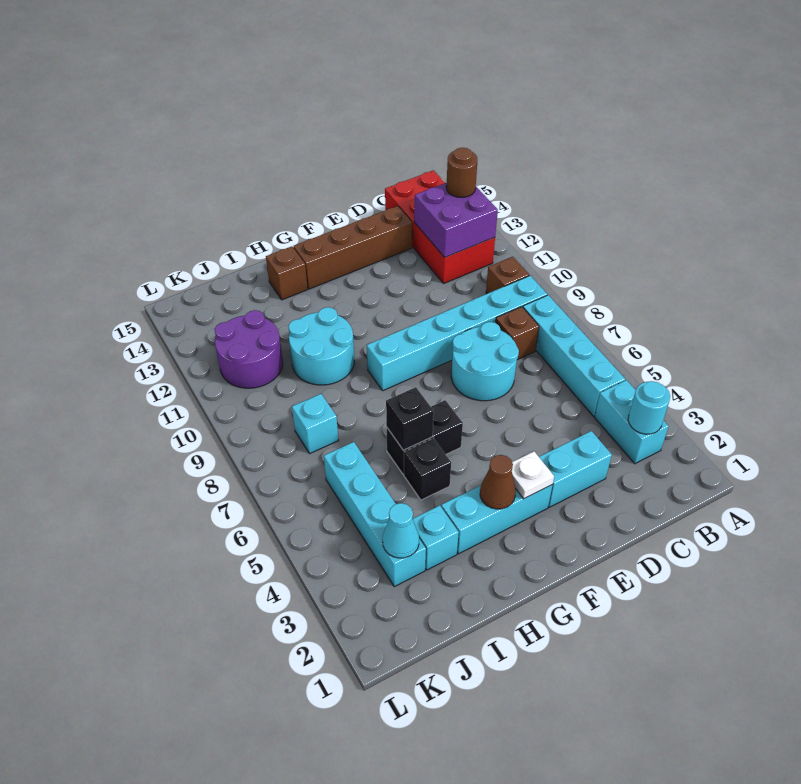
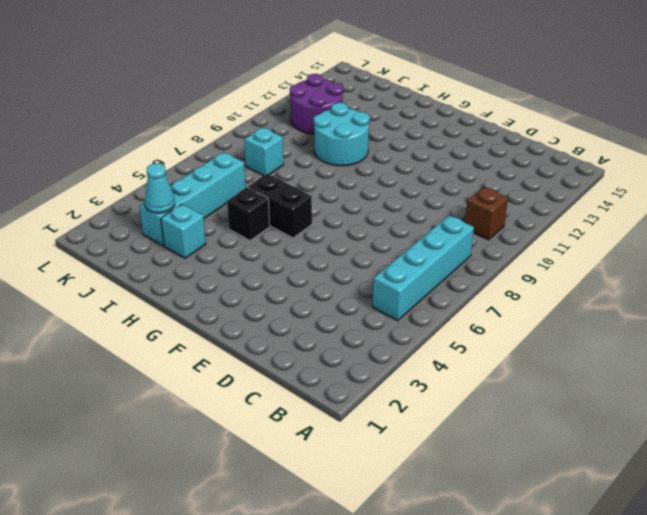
none -> cyan brick B3:B4 level 1
none -> cyan brick B9:G9 level 1
none -> red brick B12:C15 level 1

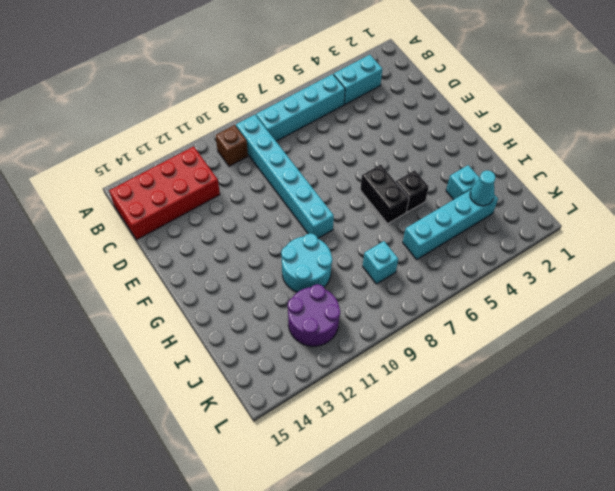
none -> brown brick C8 level 1
none -> cyan brick D3:E3 level 1
none -> cyan round brick D7:E8 level 1

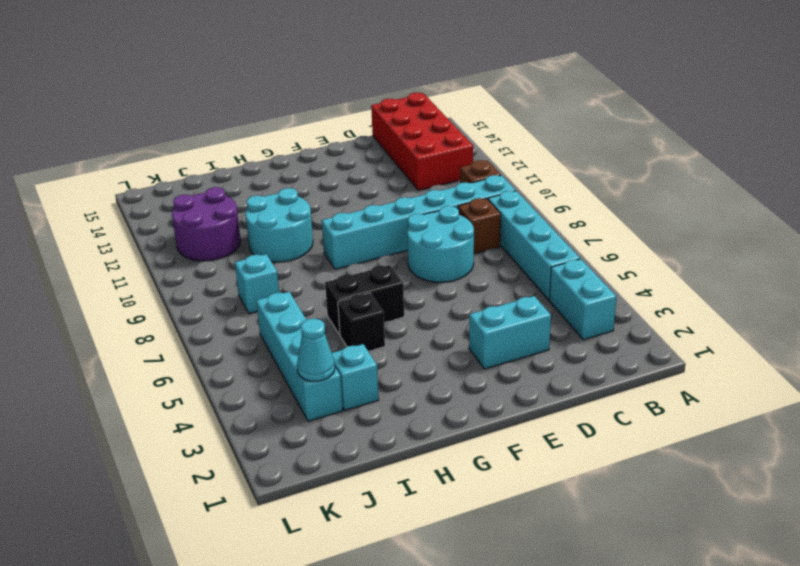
none -> brown brick D14:G14 level 1
none -> cyan brick F3:H3 level 1
none -> brown brick H14 level 1

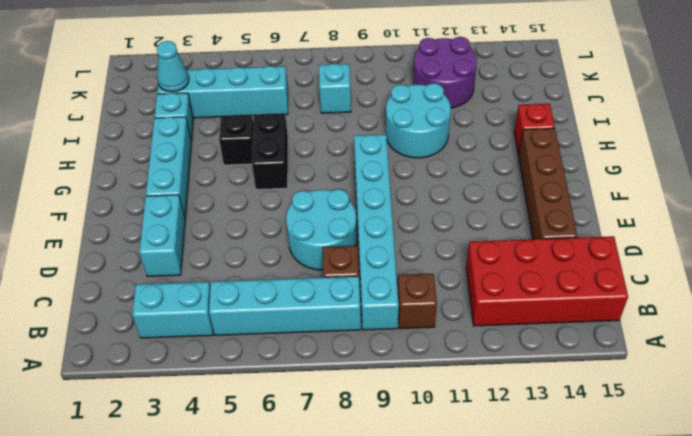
red brick H14 level 1 -> brown brick H14 level 1
none -> cyan round brick B3 level 2
none -> purple brick B12:C13 level 2
none -> white plate F3 level 2

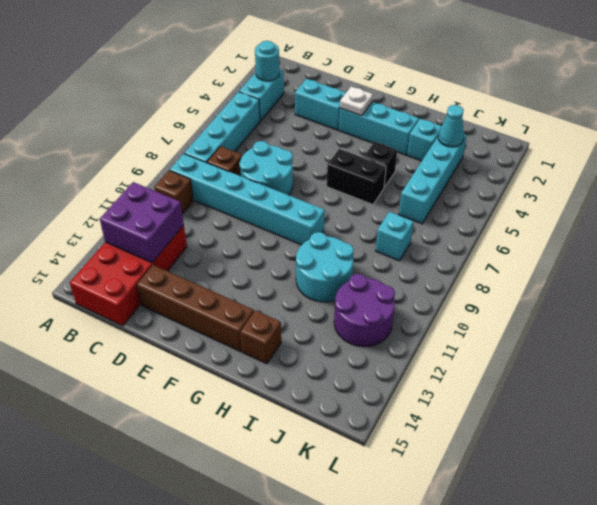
none -> brown cone G3 level 2
none -> black brick H6 level 2
none -> brown round brick B13 level 3

